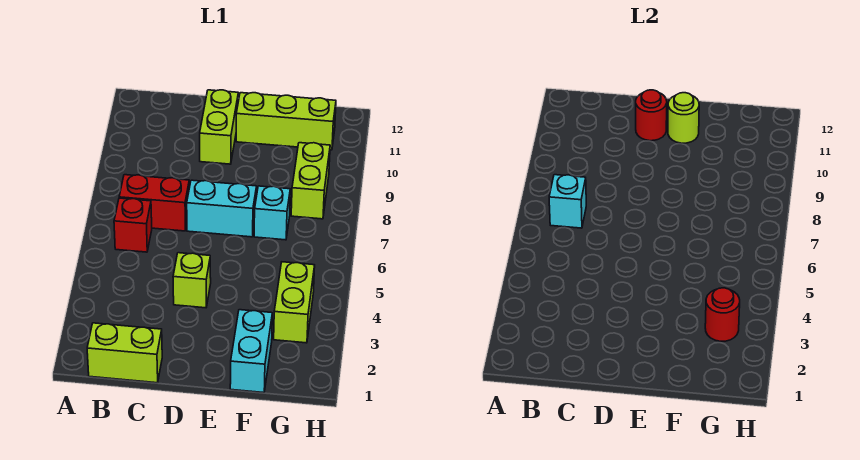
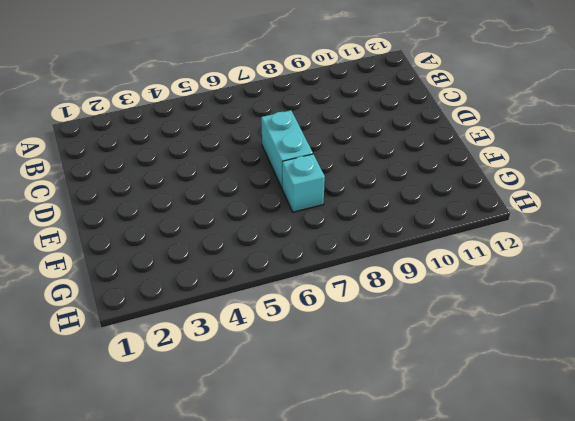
none -> lime brick B1:C1 level 1
none -> red brick B6 level 1
none -> red brick B7:C7 level 1

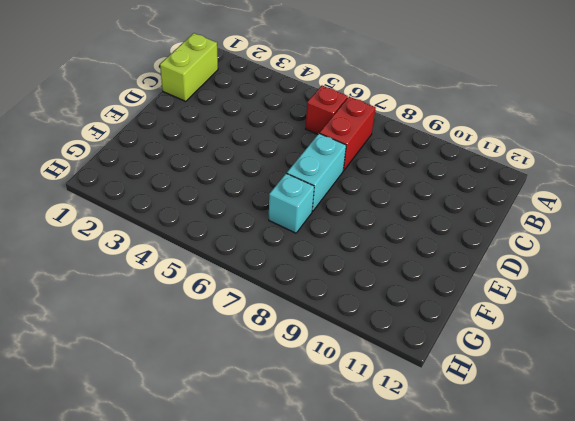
none -> lime brick D4 level 1
none -> lime brick D10:D11 level 1
none -> lime brick E11:G11 level 1

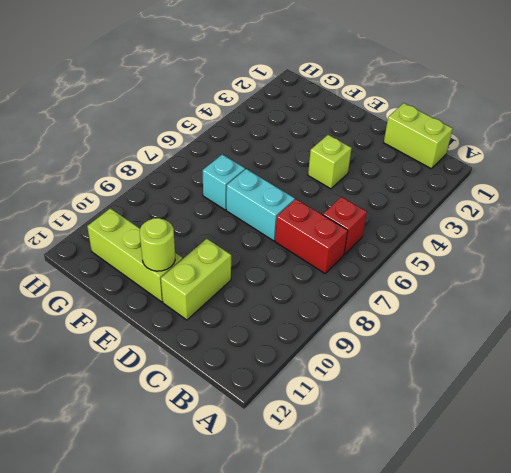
none -> cyan brick F1:F2 level 1
none -> lime brick G3:G4 level 1
none -> lime brick G8:G9 level 1

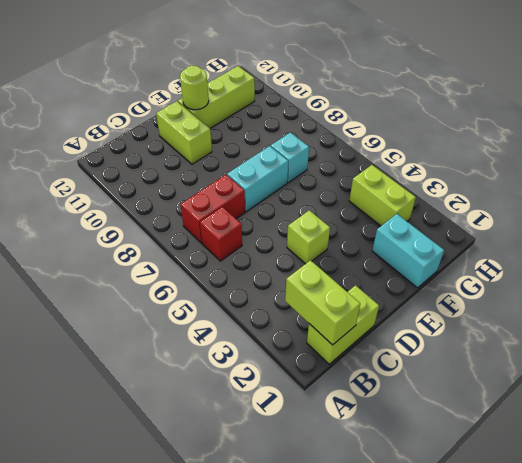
lime brick B1:B2 level 2 -> lime brick G8:G9 level 1
none -> cyan brick B7 level 2
none -> red round brick D11 level 2
none -> red round brick G3 level 2

